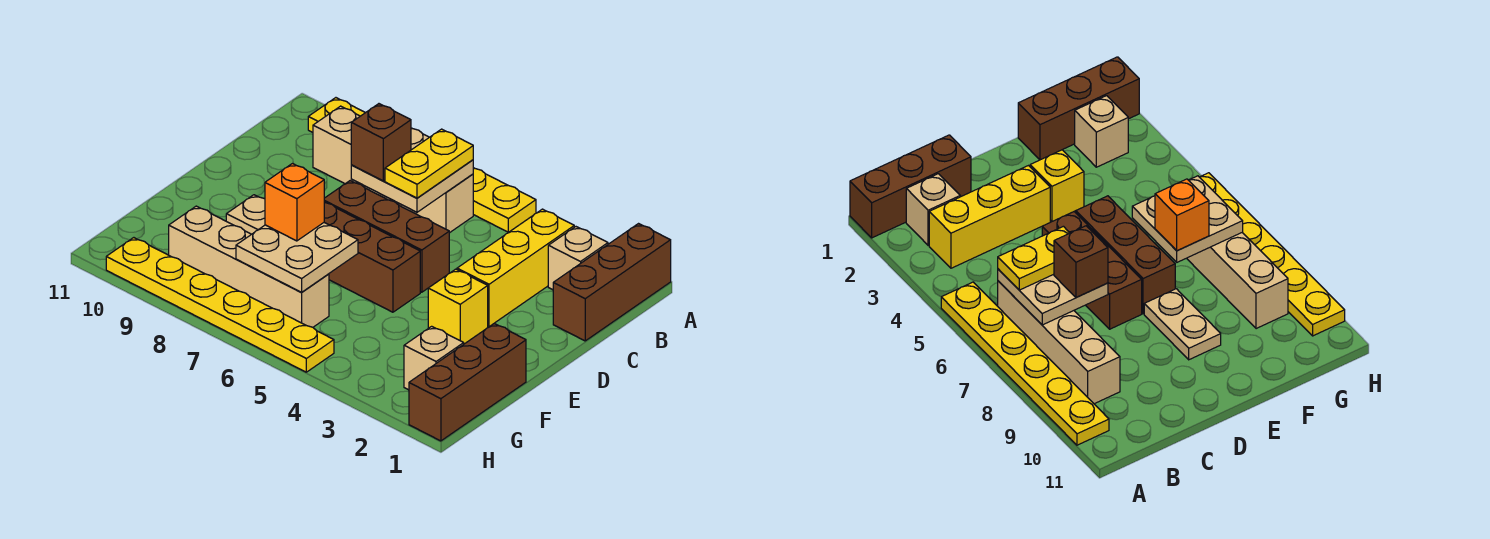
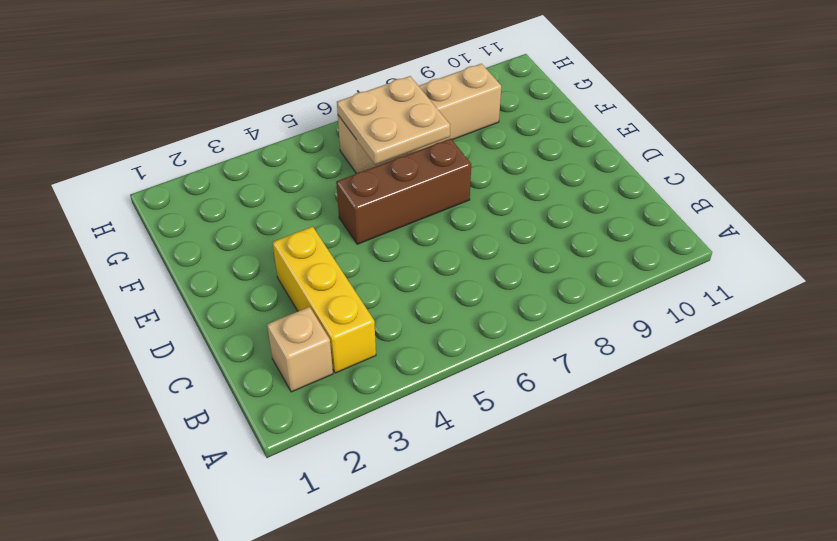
none -> brown brick A1:C1 level 1
none -> yellow plate A5:A10 level 1
none -> tan brick B6:B9 level 1

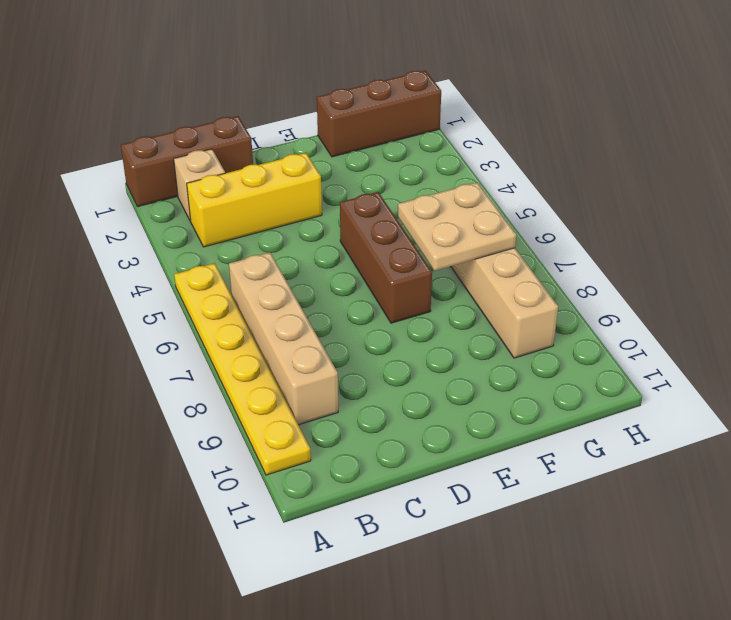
none -> brown brick D5:D7 level 1
none -> yellow brick E3 level 1
none -> tan plate E8:E9 level 1

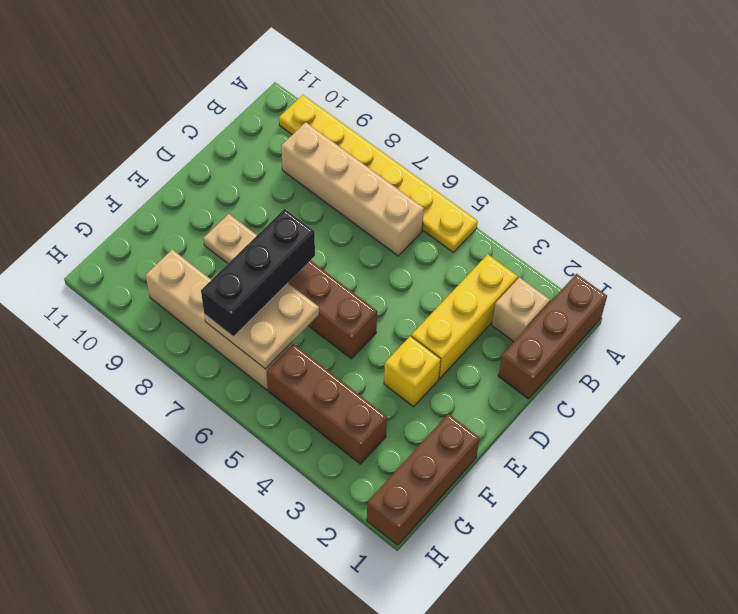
black brick E7:G7 level 3 -> orange brick F7 level 3
brown brick G3:G5 level 1 -> brown brick D5:D7 level 1
none -> tan brick G2 level 1
none -> yellow plate H5:H10 level 1
none -> tan plate B6:C7 level 2

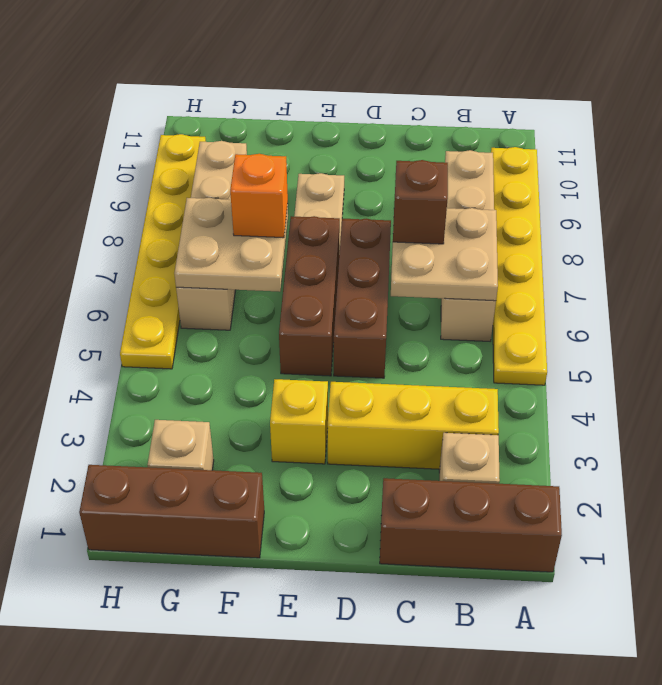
none -> yellow plate B6:C6 level 3

